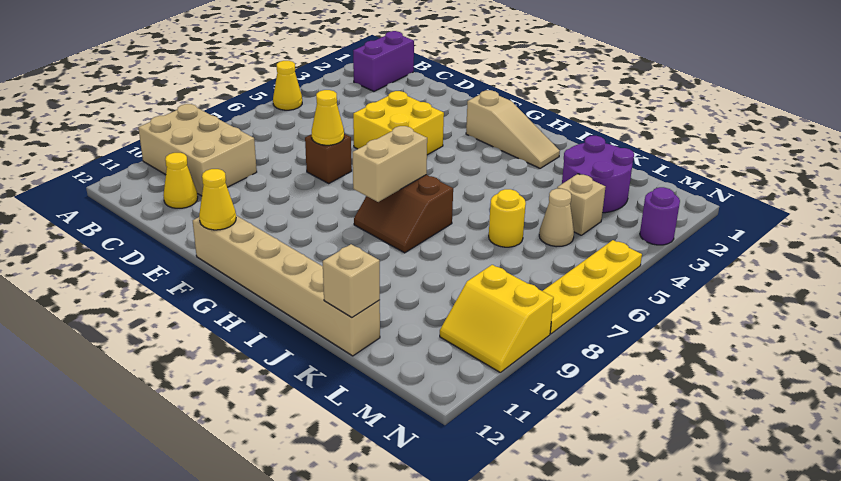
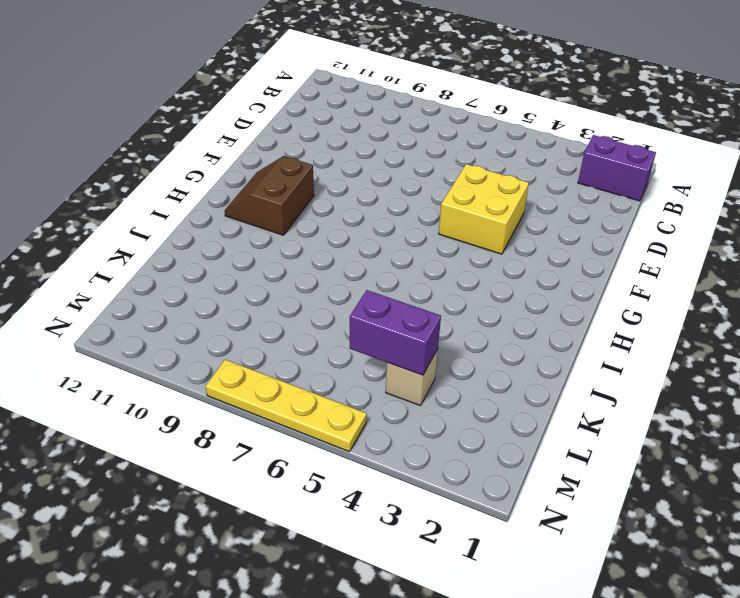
brown slope G10:H11 level 1 top 10 -> brown slope H7:I8 level 1 top 7
purple brick L4:L5 level 2 -> none
none -> yellow cone A5 level 1
none -> tan brick A9:C10 level 1
none -> yellow cone C11 level 1

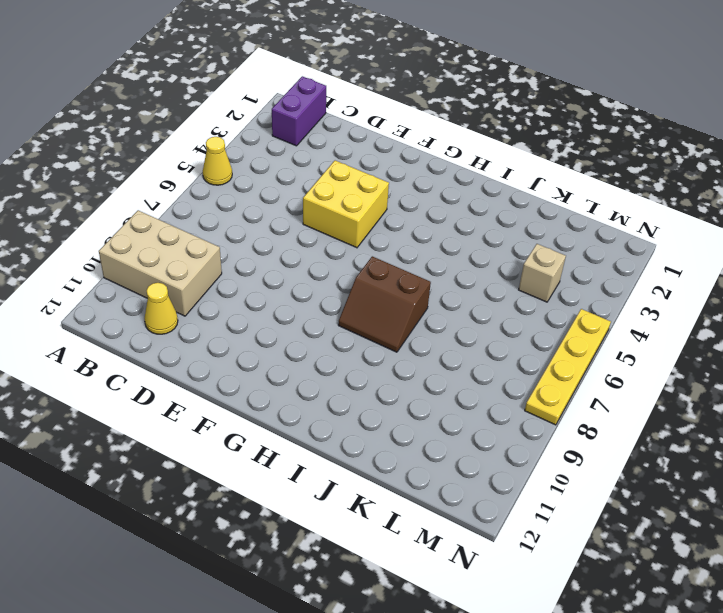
none -> brown brick E7 level 1
none -> tan brick F12:K12 level 1
none -> tan slope G2:I2 level 1 top G

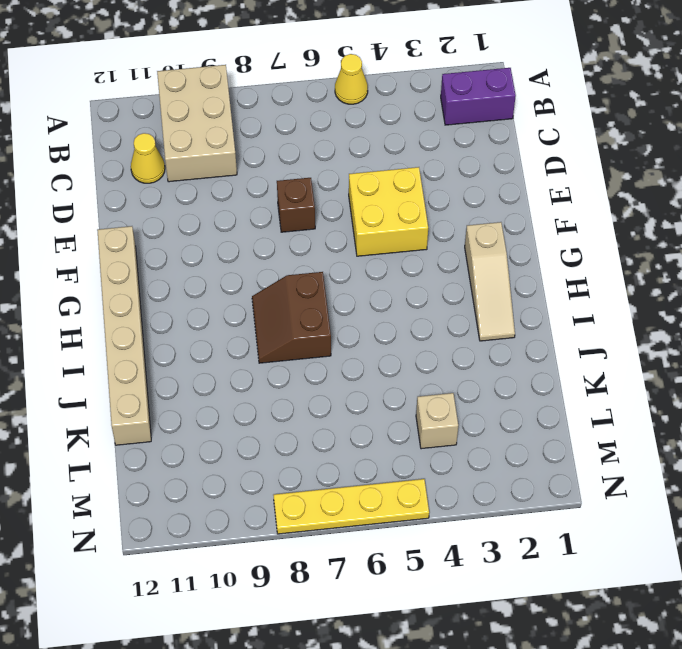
none -> purple round brick K2:L3 level 1
none -> yellow round brick K6 level 1
none -> tan cone L5 level 1

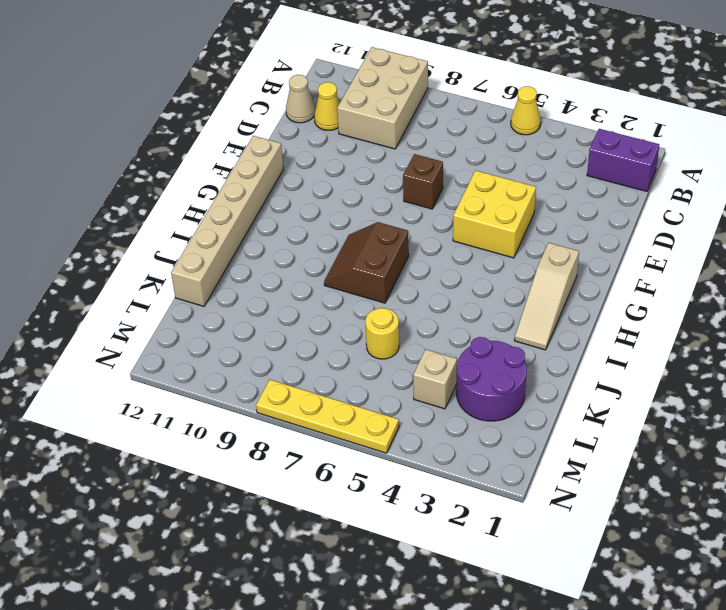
tan cone C12 level 1 -> tan cone L5 level 1
none -> yellow slope M9:N10 level 1 top 9
none -> purple round brick N3 level 1
none -> yellow cone E7 level 2

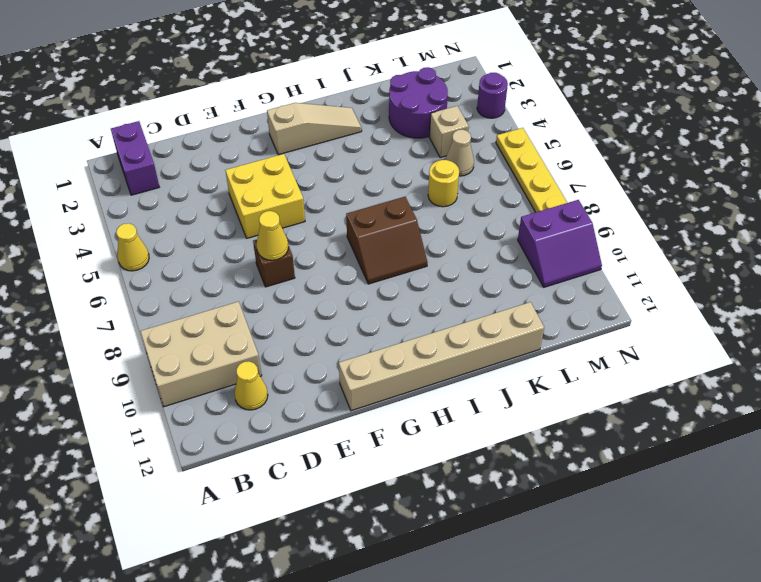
purple slope M9:N10 level 1 top 9 -> yellow slope M9:N10 level 1 top 9
none -> yellow cone F12 level 2
none -> tan brick H7:H8 level 2
none -> tan brick K12 level 2

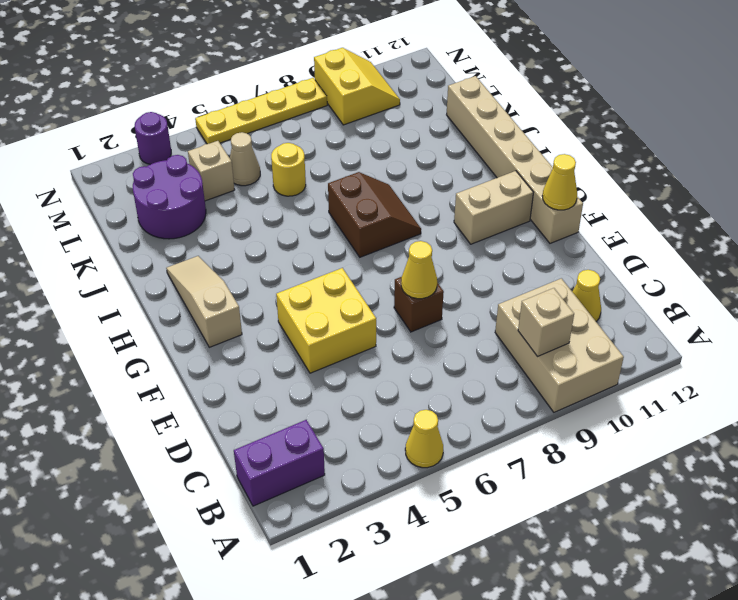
tan brick B9 level 2 -> tan brick K12 level 2
tan brick G10:G11 level 1 -> tan brick H7:H8 level 2

